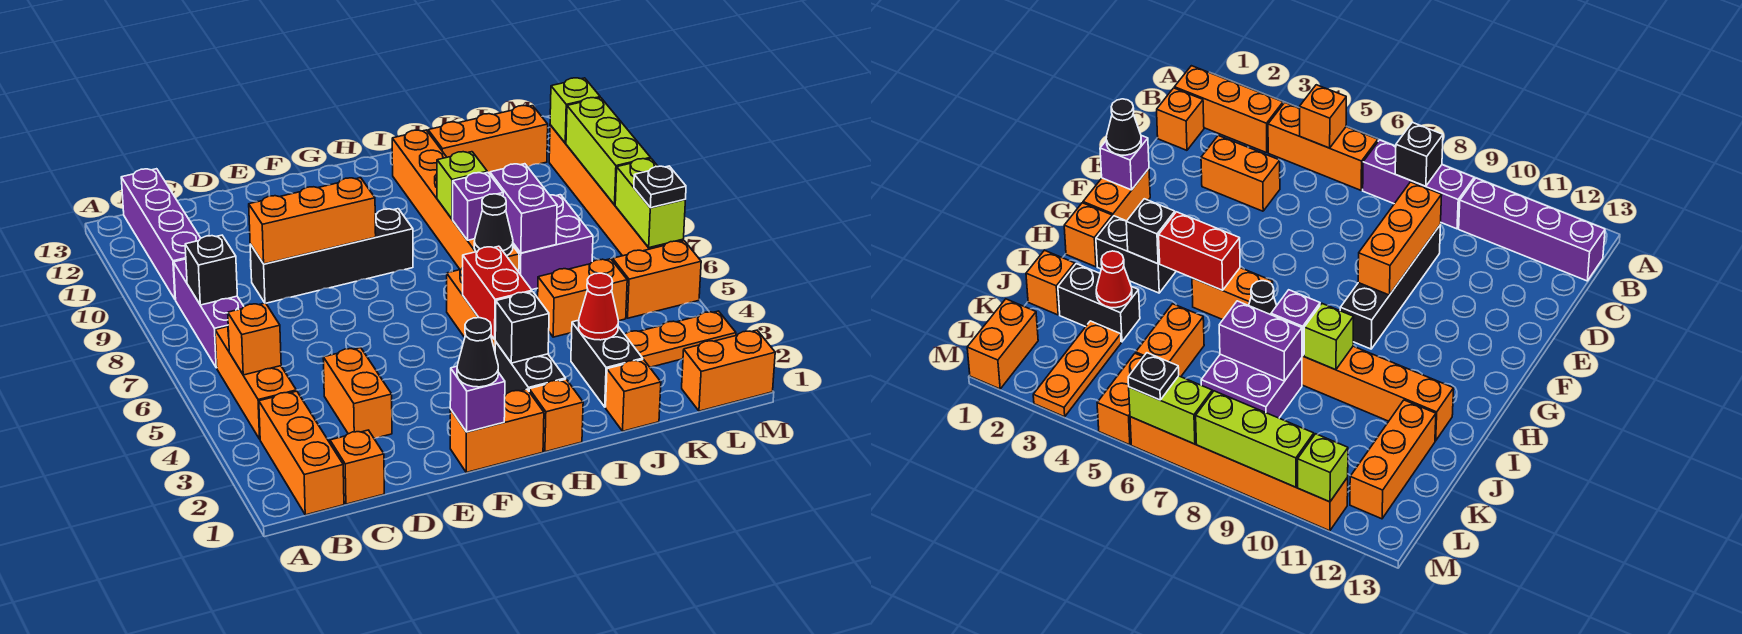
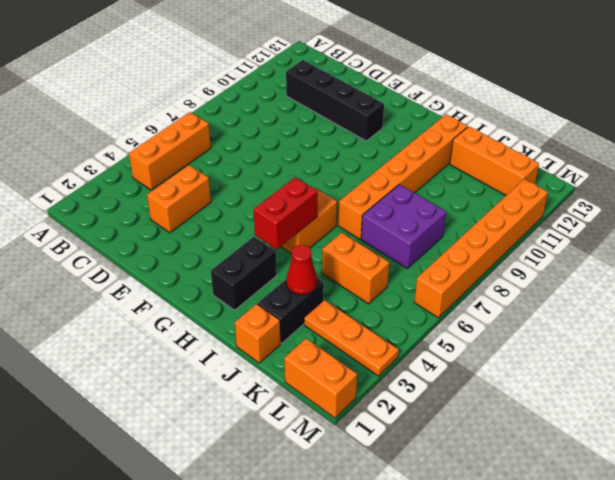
black brick C11:F11 level 1 -> black brick D9:G9 level 1
none -> orange brick B1:B3 level 1
none -> purple brick B7:B9 level 1
none -> purple brick B10:B13 level 1
none -> orange brick C1 level 1

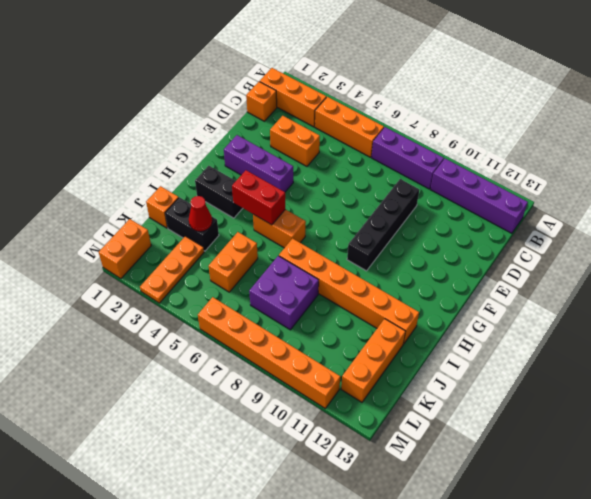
purple brick F2:F4 level 1 -> none
none -> orange brick F1:G1 level 1
none -> orange brick H1 level 1
none -> orange brick L5:M5 level 1
none -> orange brick B5 level 2

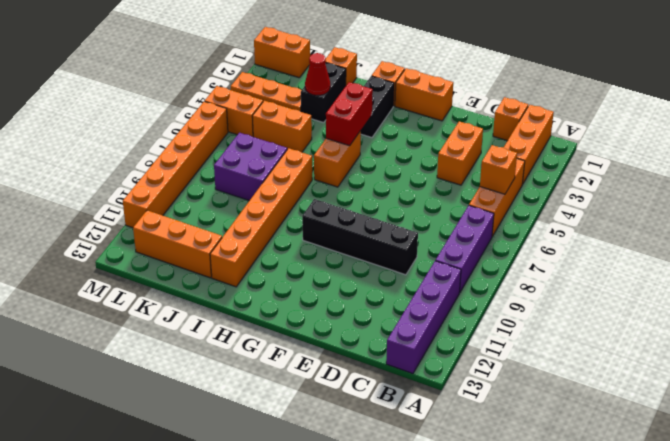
none -> black brick B8 level 2
none -> orange brick D9:F9 level 2
none -> purple brick F1 level 2
none -> black brick H3 level 2

